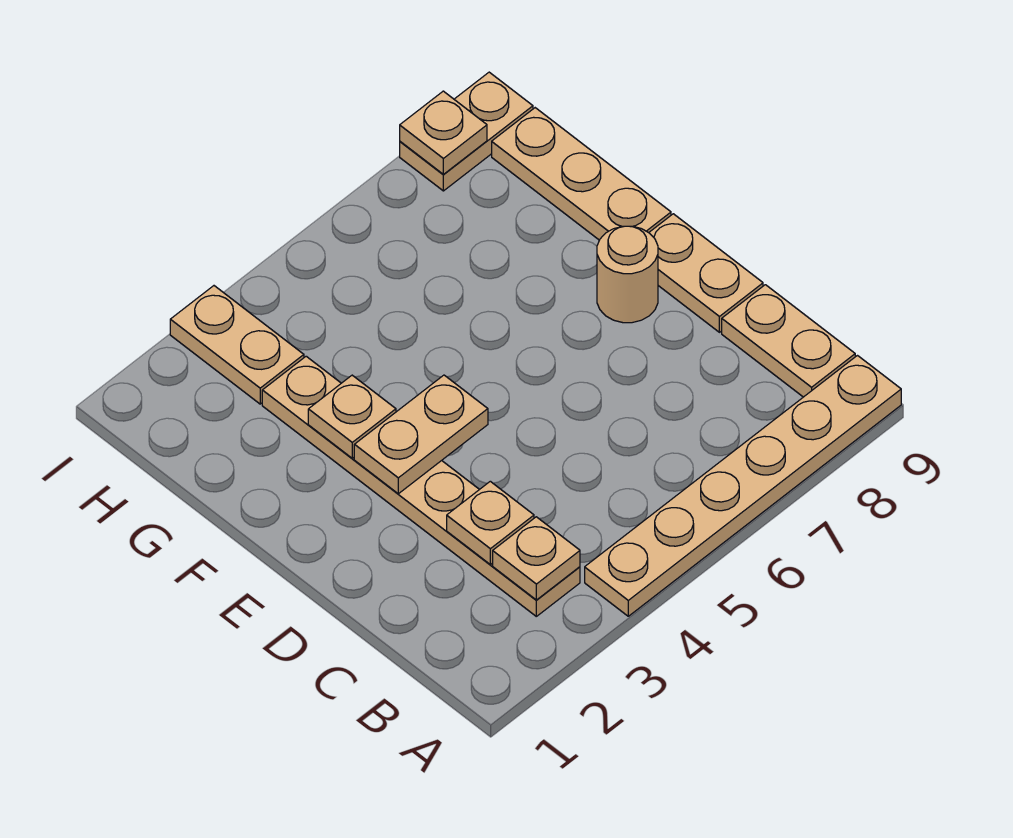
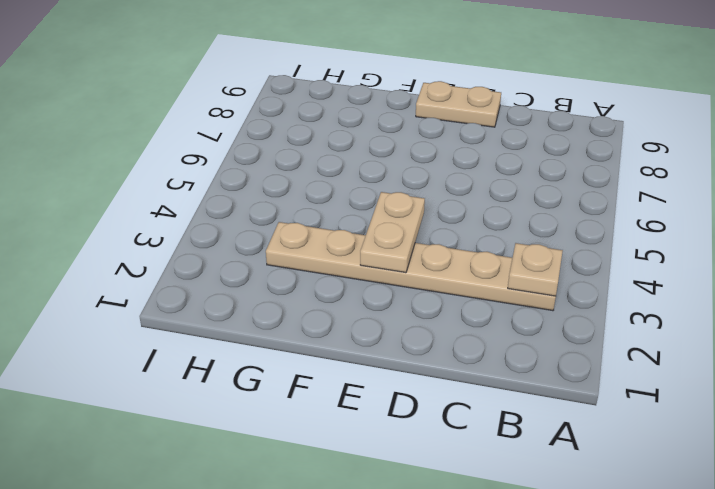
none -> tan plate A4:A9 level 1
none -> tan plate B9:C9 level 1
none -> tan round brick E8 level 1

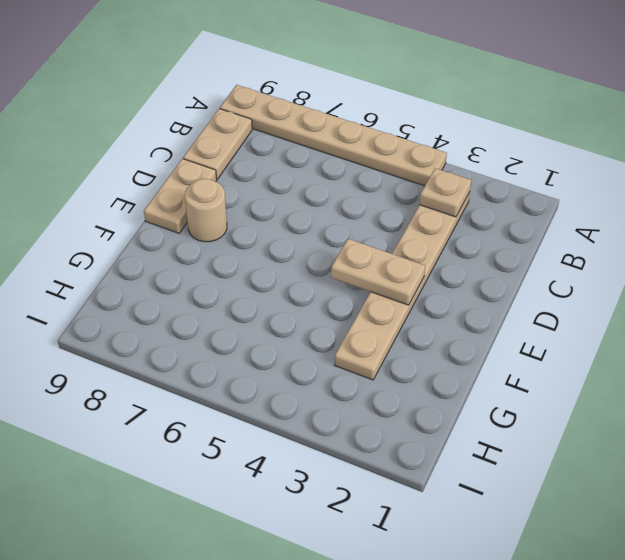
none -> tan plate F9:H9 level 1
none -> tan plate H3:I3 level 1
none -> tan plate I8:I9 level 1

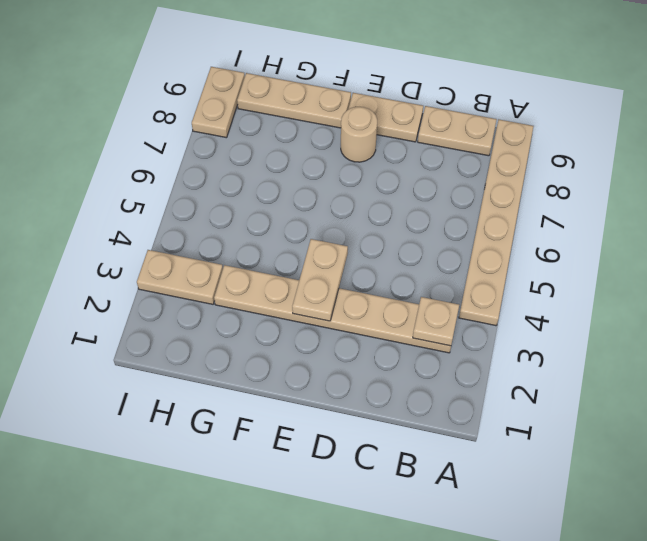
none -> tan plate C3 level 2
none -> tan plate F3 level 2
none -> tan plate I8 level 2

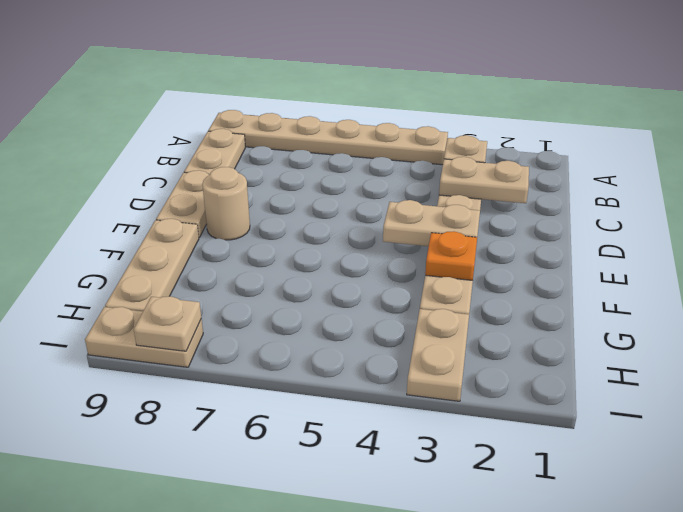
tan plate C2:C3 level 2 -> tan plate C3 level 2
orange plate F3 level 2 -> tan plate F3 level 2

